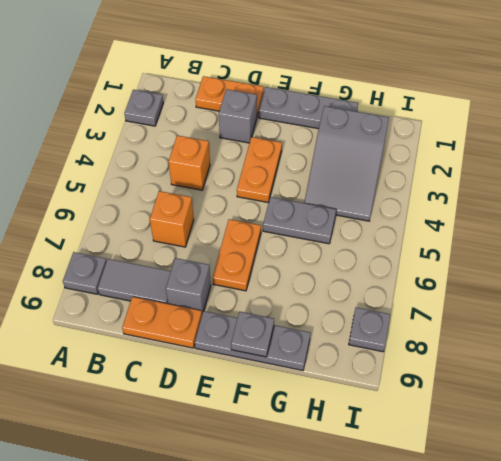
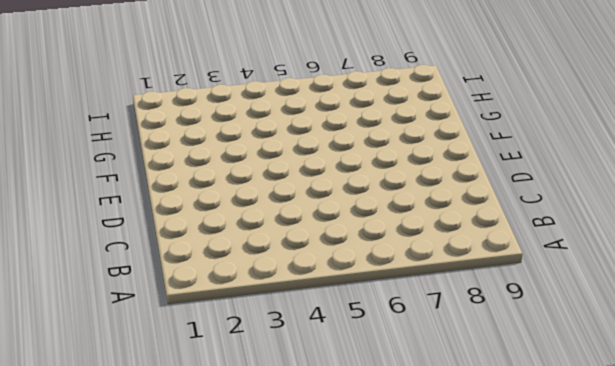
none -> grey plate A2 level 1
none -> grey plate A8 level 1
none -> grey tile B8:C8 level 1

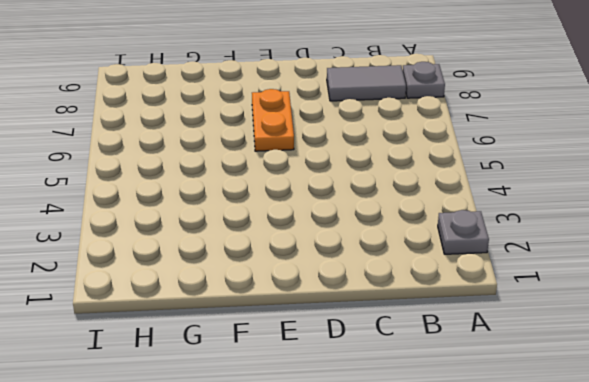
none -> orange plate C1:D1 level 1
none -> orange brick C4 level 1
none -> orange brick C6 level 1

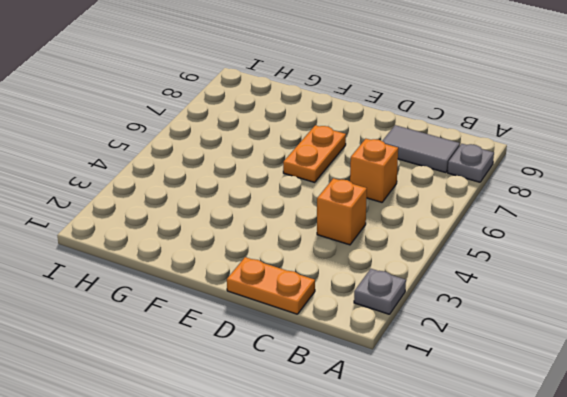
none -> orange plate C9:D9 level 1
none -> grey brick D2 level 1
none -> grey brick D8 level 1

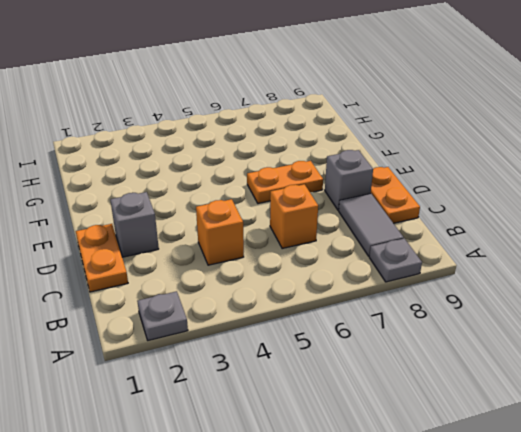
none -> grey plate E1:G1 level 1
none -> orange plate E3:E4 level 1
none -> grey plate E9:G9 level 1

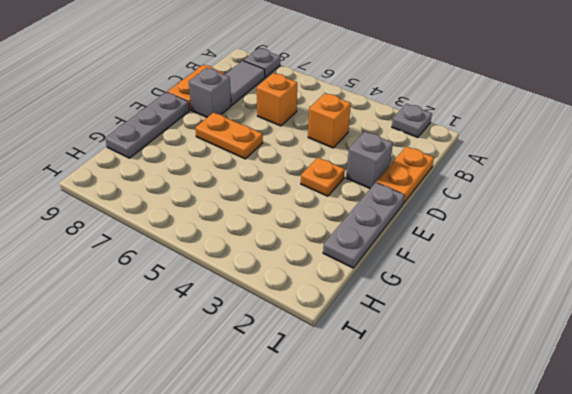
orange plate E3 level 1 -> orange plate E3:E4 level 1
none -> grey plate F5:G5 level 1
none -> grey slope G2:H4 level 1 top 2
none -> grey plate I8 level 1

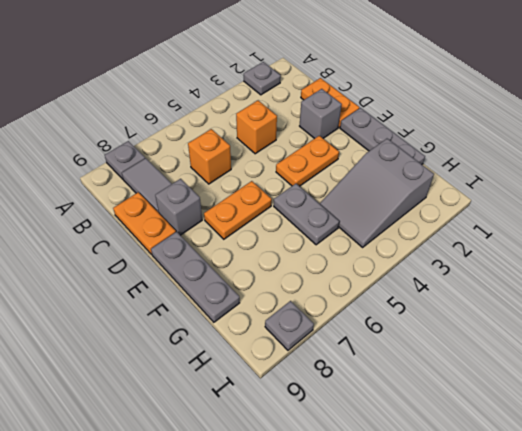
none -> grey plate F9 level 2

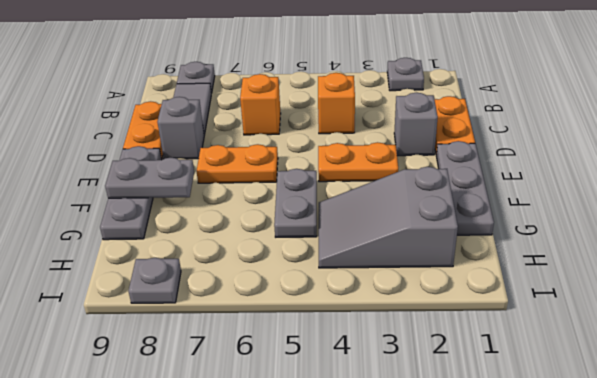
grey plate F8:F9 level 2 -> grey plate F9 level 2

